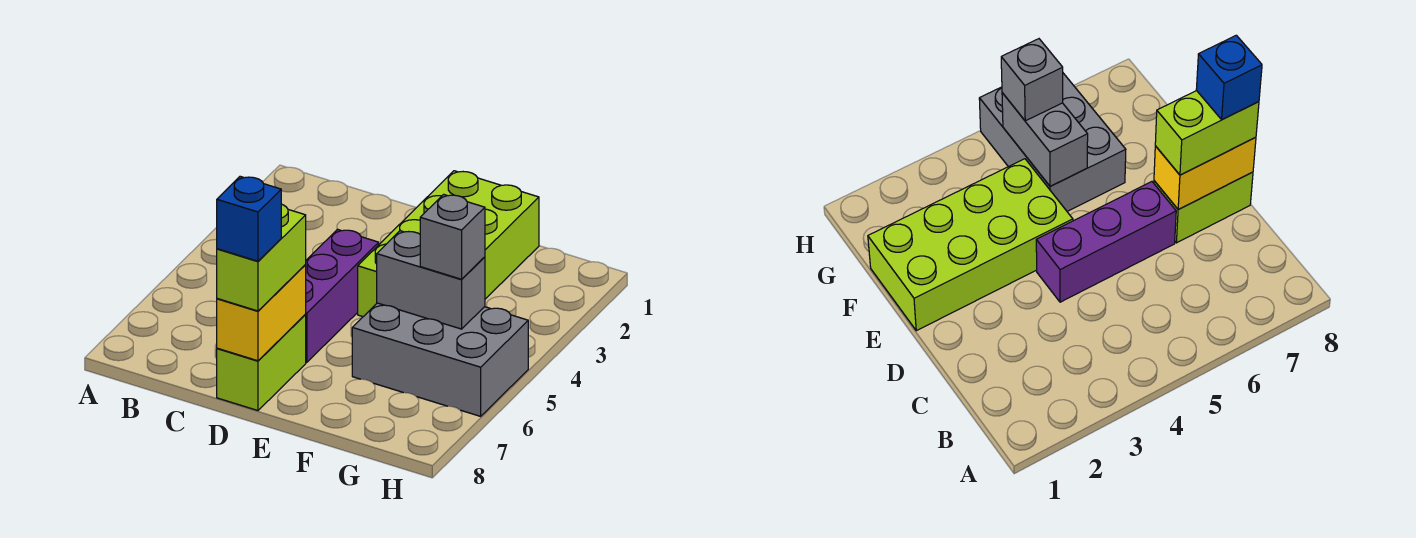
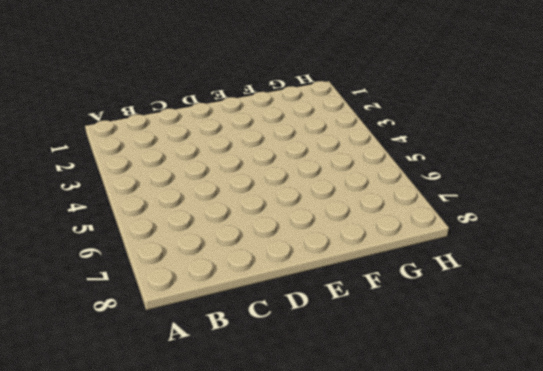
none -> purple brick D4:D6 level 1
none -> lime brick D7:D8 level 1

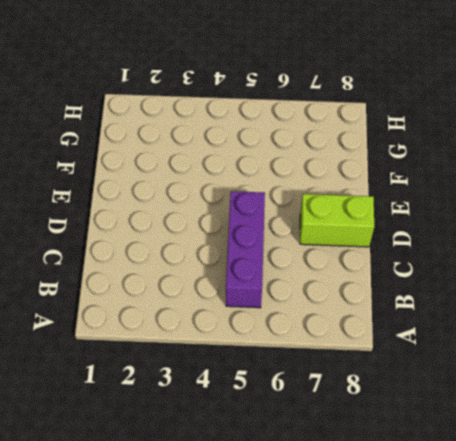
purple brick B5:D5 level 1 -> purple brick D4:D6 level 1
none -> lime brick E1:F4 level 1
none -> grey brick F5:H6 level 1

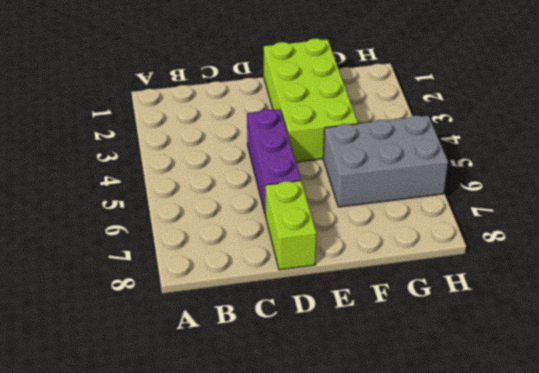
none -> yellow brick D7:D8 level 2
none -> grey brick F5:G5 level 2

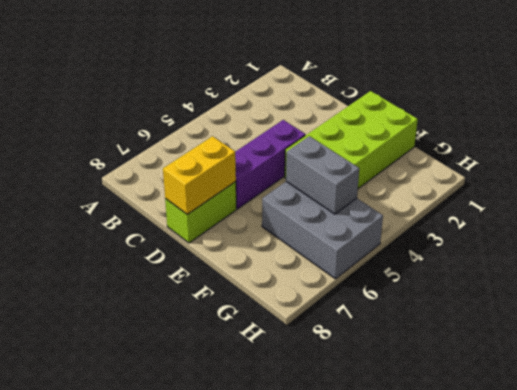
none -> lime brick D7:D8 level 3
none -> grey brick G5 level 3

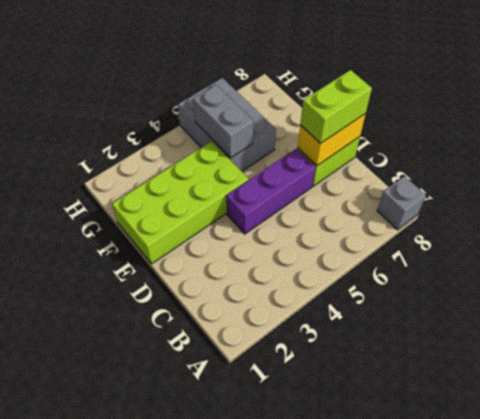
grey brick A8 level 1 -> grey brick G5 level 3
none -> blue brick D8 level 4

